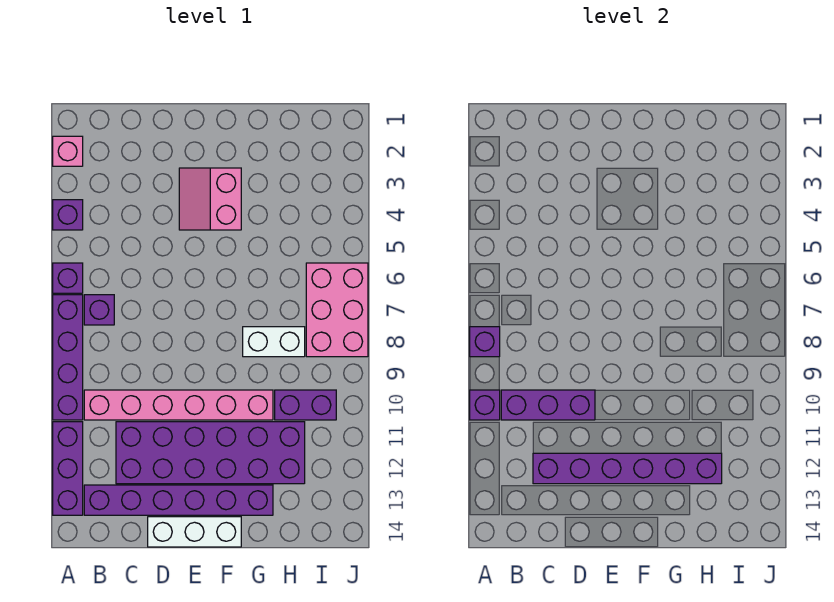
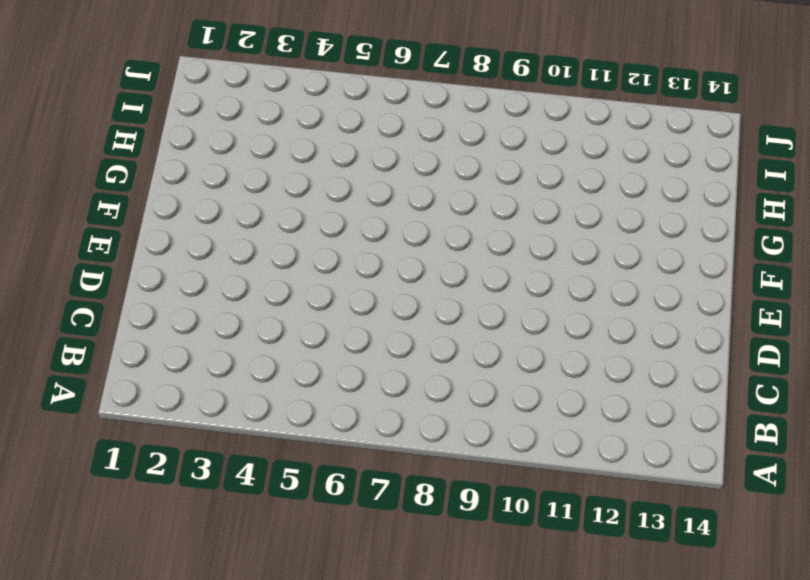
none -> pink brick A2 level 1
none -> purple brick A4 level 1
none -> purple brick A6 level 1

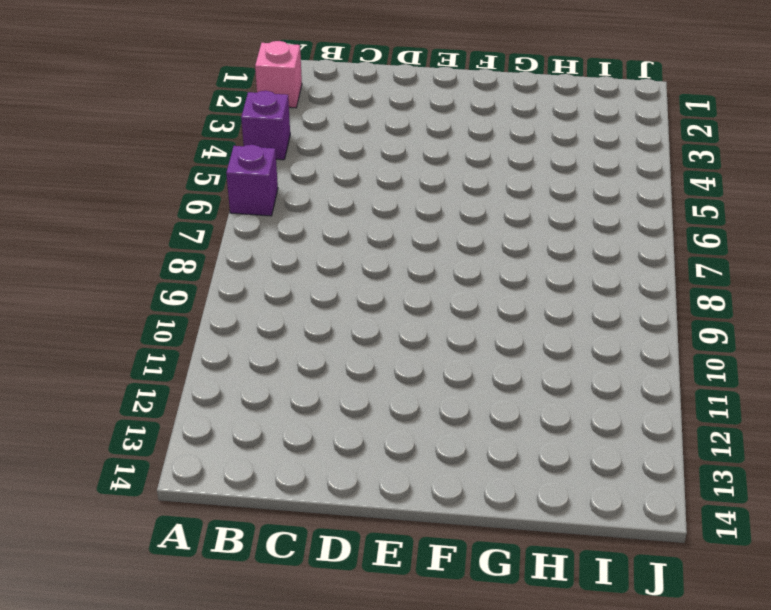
none -> purple brick A7:A10 level 1
none -> purple brick A11:A13 level 1
none -> purple brick B7 level 1

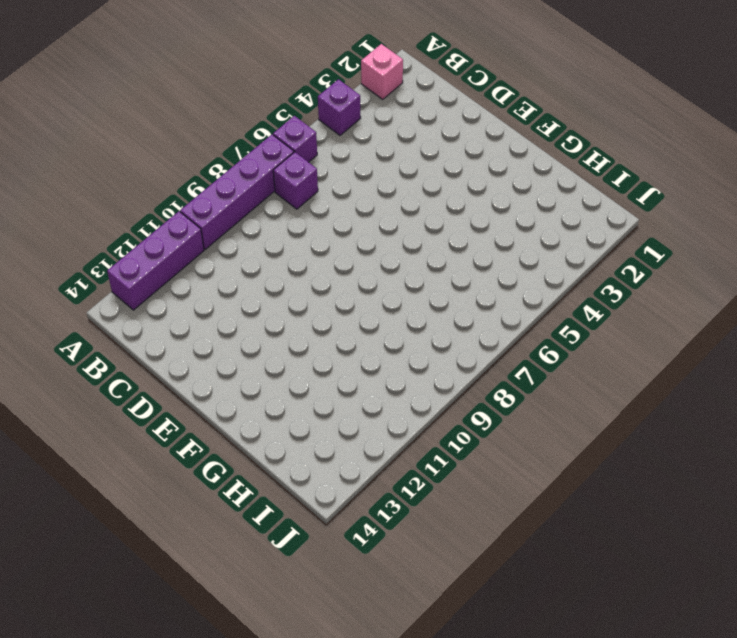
none -> pink brick B10:G10 level 1
none -> purple brick B13:G13 level 1
none -> purple brick C11:H12 level 1

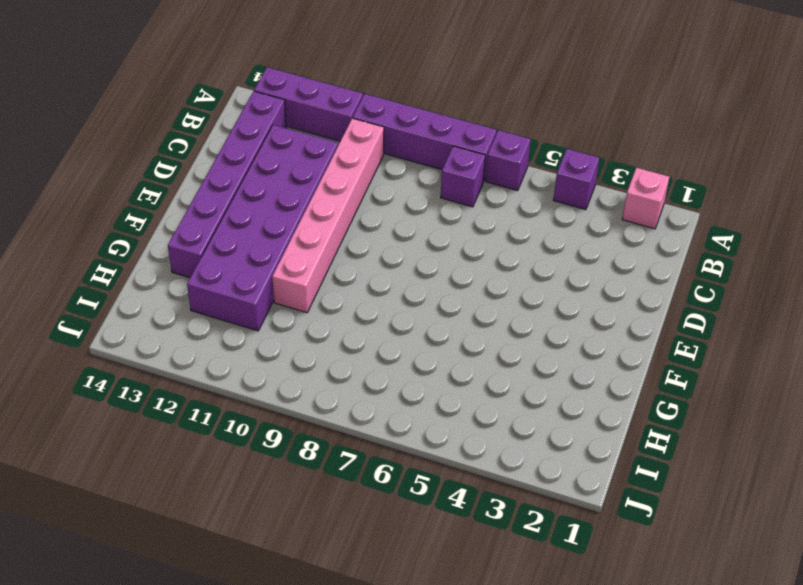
none -> white brick D14:F14 level 1
none -> pink slope E3:F4 level 1 top F
none -> white brick G8:H8 level 1

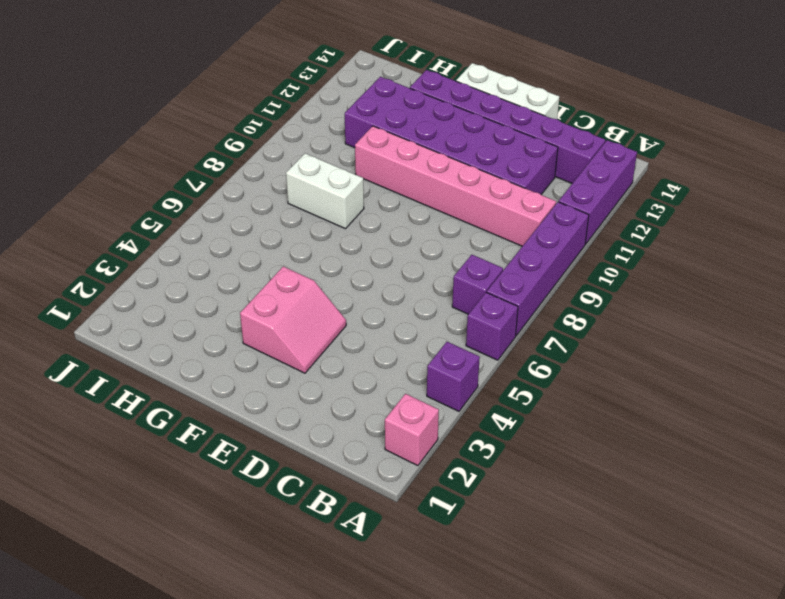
none -> purple brick H10:I10 level 1
none -> pink brick I6:J8 level 1
none -> purple brick A8 level 2

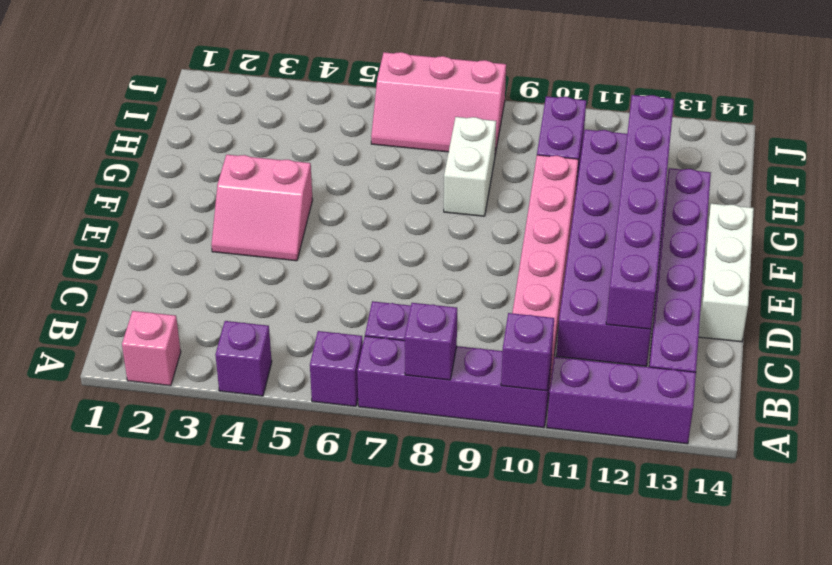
pink slope I6:J8 level 1 top J -> pink brick I6:J8 level 1
none -> purple brick B10:D10 level 2

